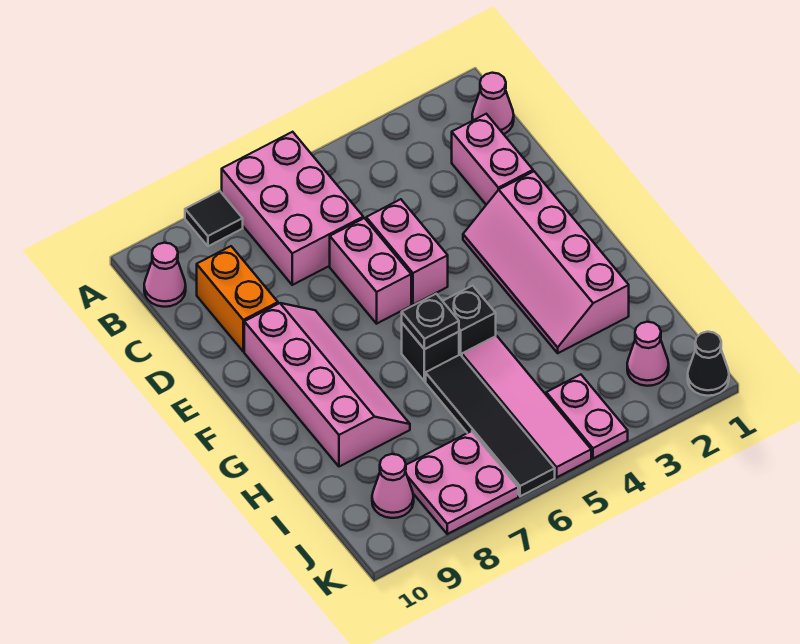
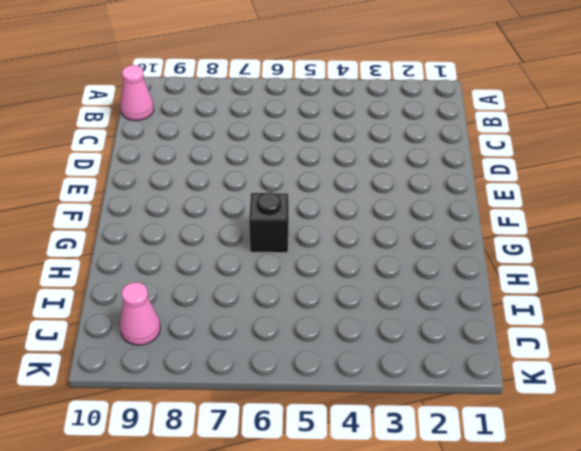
none -> pink brick A6:C7 level 1
none -> black tile A8 level 1
none -> pink cone B1 level 1

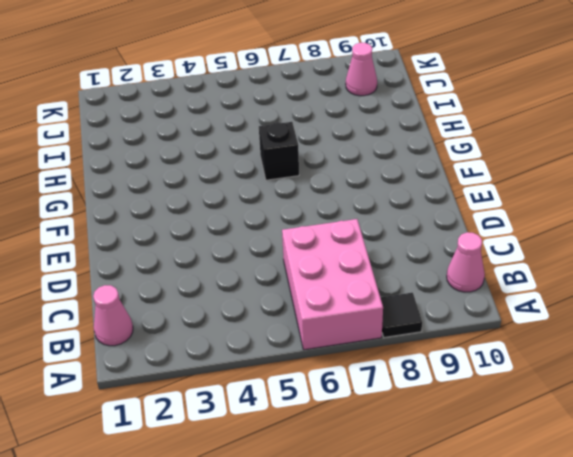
none -> pink brick C2:D2 level 1
none -> orange brick C9:D9 level 1
none -> pink brick D5:E5 level 1

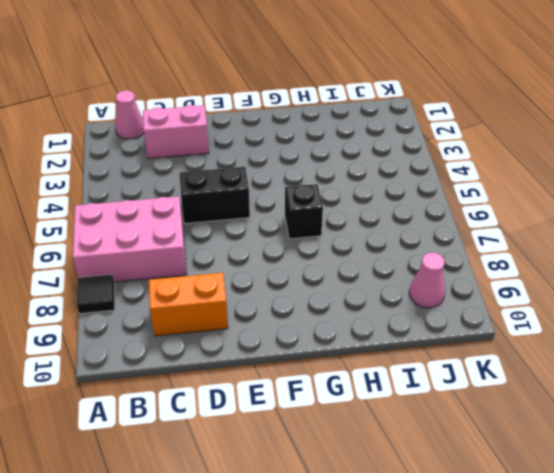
black brick D5:E5 level 1 -> pink brick D5:E5 level 1
none -> pink cone B10 level 1
none -> pink brick D6:E6 level 1
none -> pink slope E2:H3 level 1 top 2

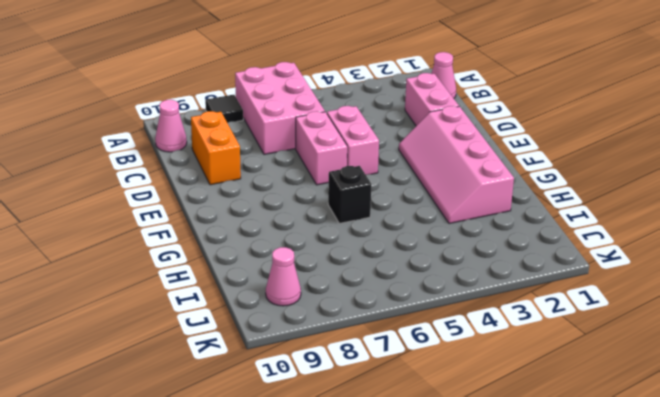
none -> pink slope E8:H9 level 1 top 9
none -> black brick G5 level 1
none -> pink tile H5:K5 level 1

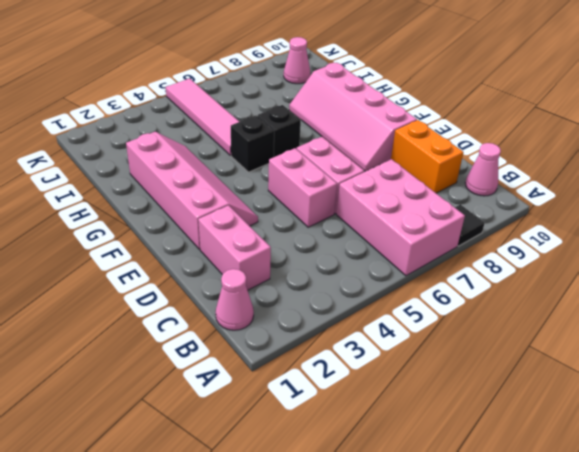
none -> black tile H6:K6 level 1
none -> pink cone J2 level 1
none -> pink plate J4:K4 level 1

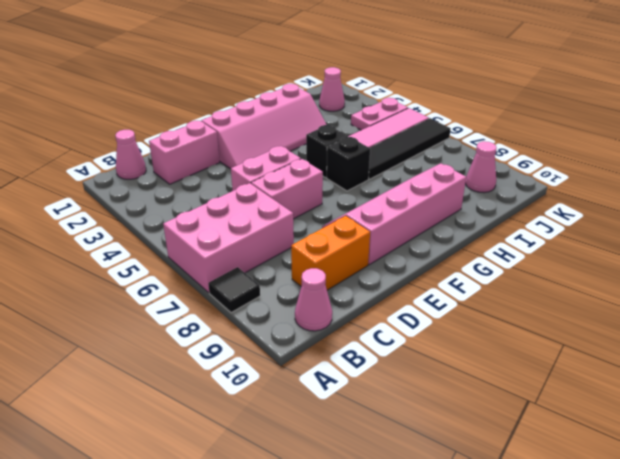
none -> pink plate J7:K8 level 1
none -> black cone K1 level 1
none -> black plate G6 level 2

